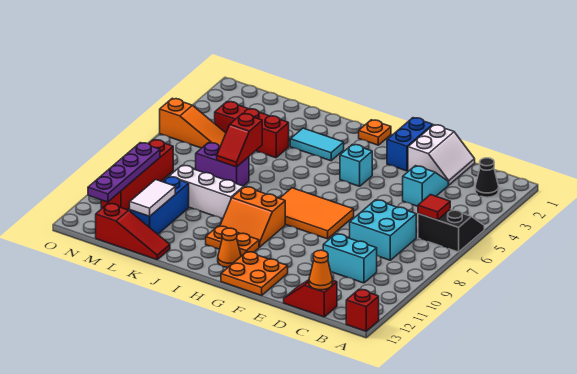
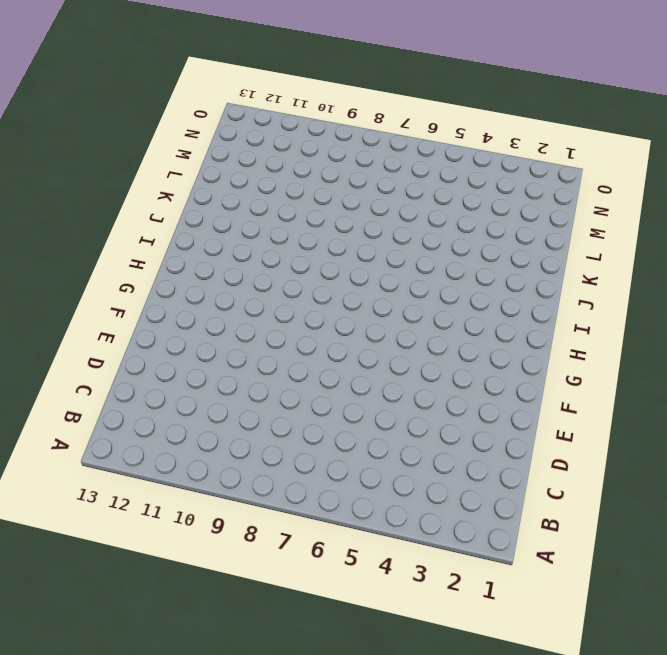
none -> black slope A5:B6 level 1 top 6
none -> red brick A13 level 1
none -> black cone B2 level 1

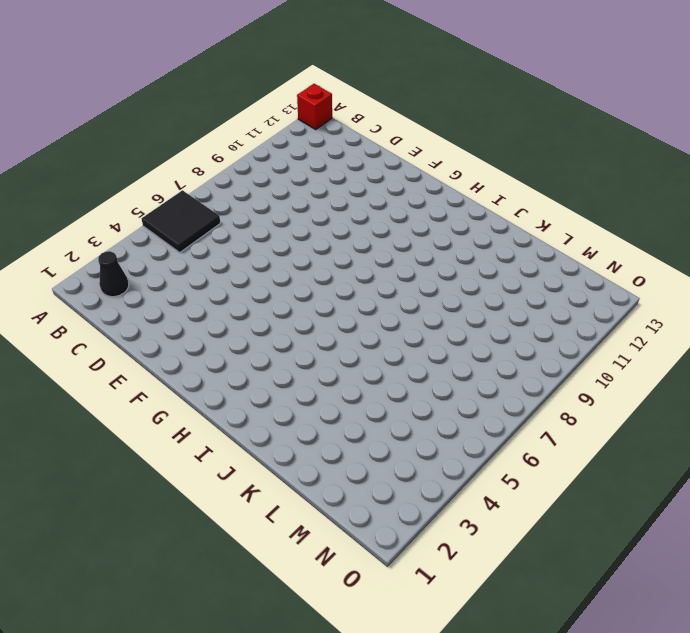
black tile A5:B6 level 1 -> black slope A5:B6 level 1 top 6
none -> cyan brick C7:D8 level 1
none -> cyan brick C10:D10 level 1
none -> red slope C13:D13 level 1 top C

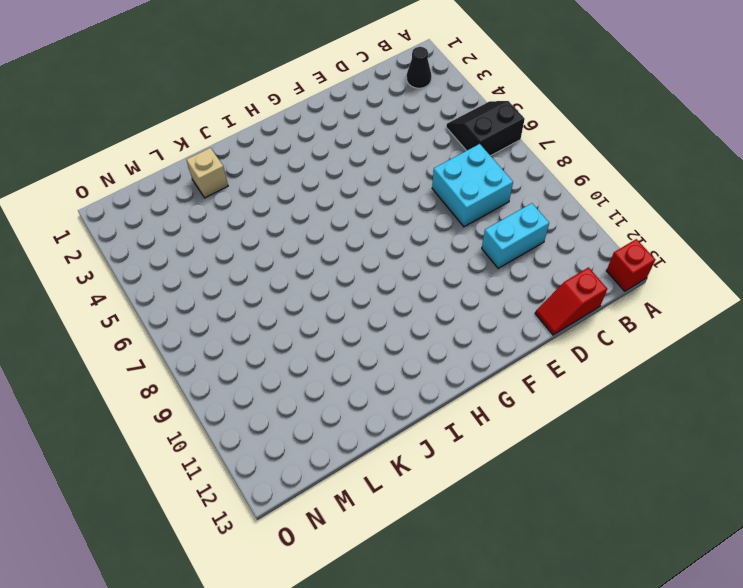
tan brick K2 level 1 -> none
none -> white slope D1:E2 level 1 top E
none -> cyan slope D3:D4 level 1 top 4
none -> blue brick F1:F2 level 1

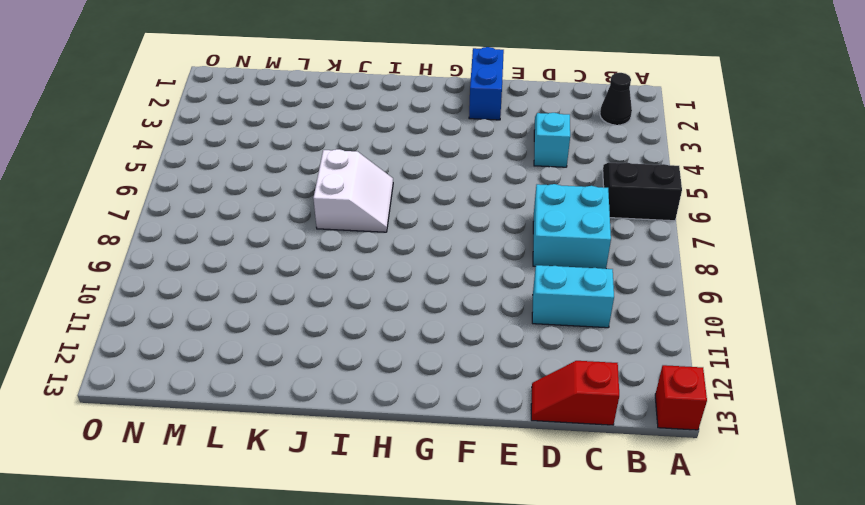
white slope I6:J7 level 1 top J -> white slope D1:E2 level 1 top E
none -> orange tile F7:H8 level 1
none -> orange plate F12:G13 level 1
none -> cyan brick G4 level 1

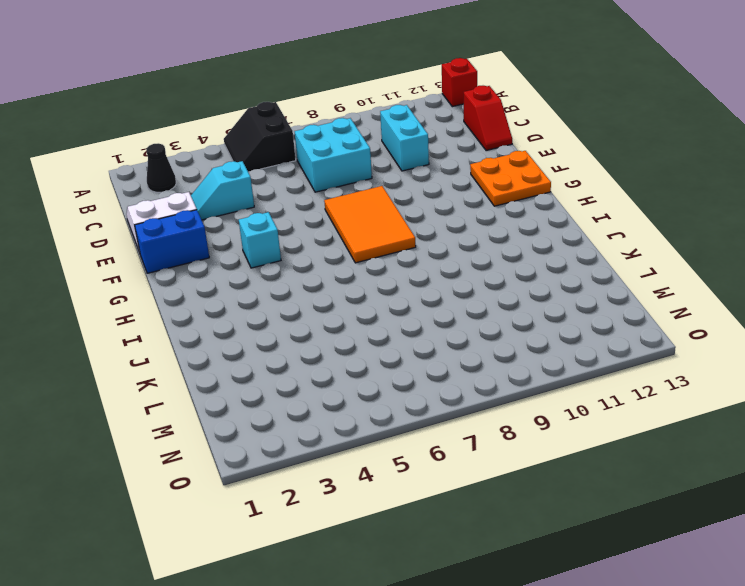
none -> orange plate H1 level 1
none -> orange slope H9:I10 level 1 top 9
none -> orange plate H11:I11 level 1

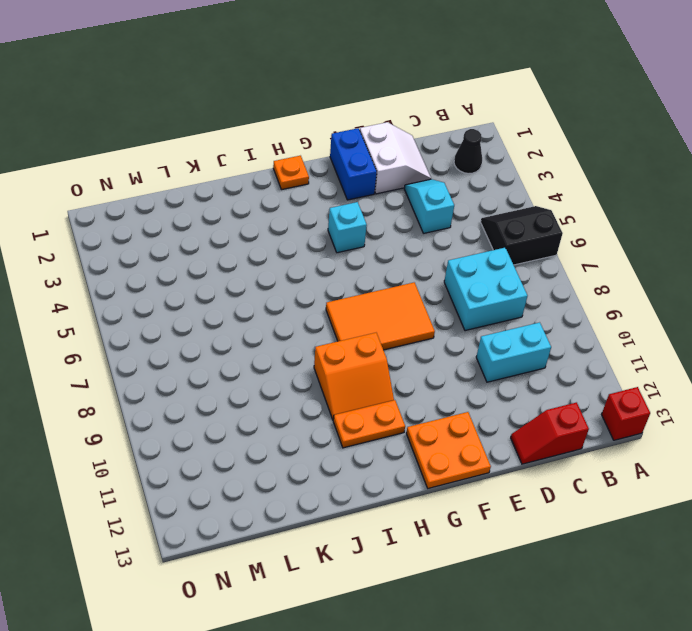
none -> orange cone H12 level 1
none -> cyan tile I3:J3 level 1
none -> white brick J9:L9 level 1

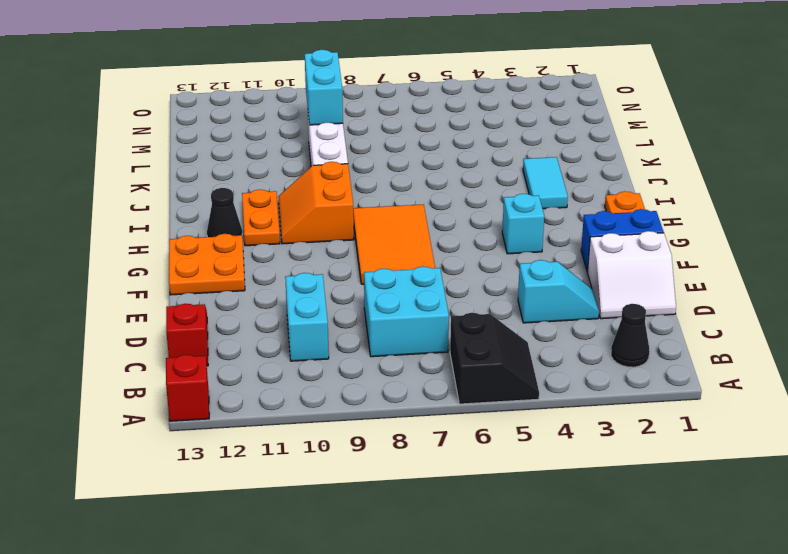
black cone H12 level 1 -> orange cone H12 level 1
cyan brick L9:M9 level 2 -> none
none -> red brick K4:M4 level 1
none -> purple brick K7:L7 level 1
none -> red slope K13:M13 level 1 top M

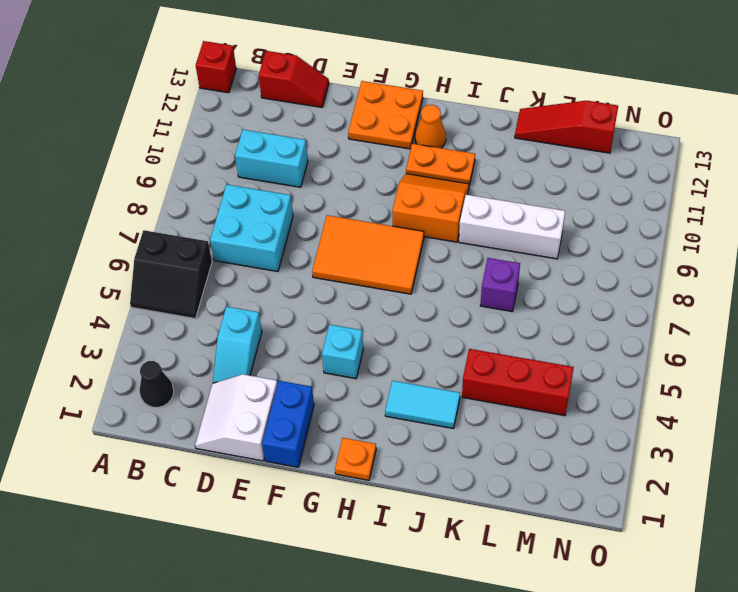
purple brick K7 level 1 -> purple brick K7:L7 level 1
none -> blue brick L10:L12 level 1
none -> orange slope M5:O5 level 1 top O
none -> red brick N8:N11 level 1

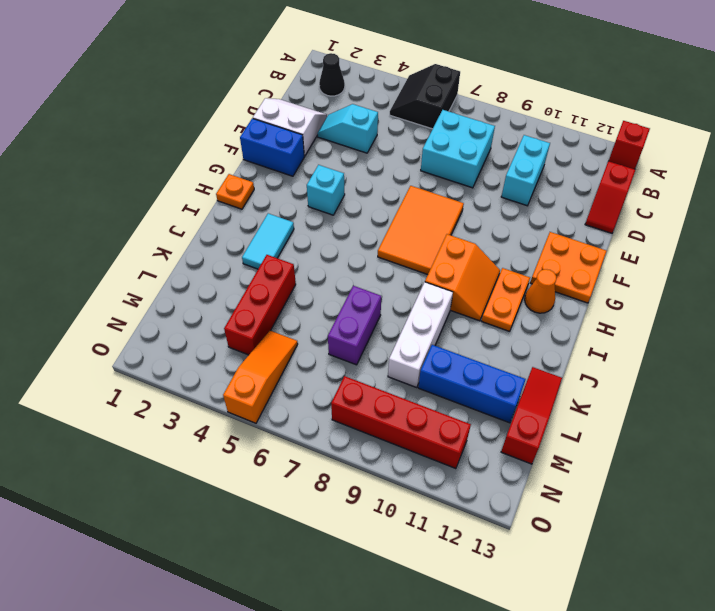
none -> red tile B6 level 2
none -> orange cone C13 level 2
none -> red slope K6:K7 level 2 top 6

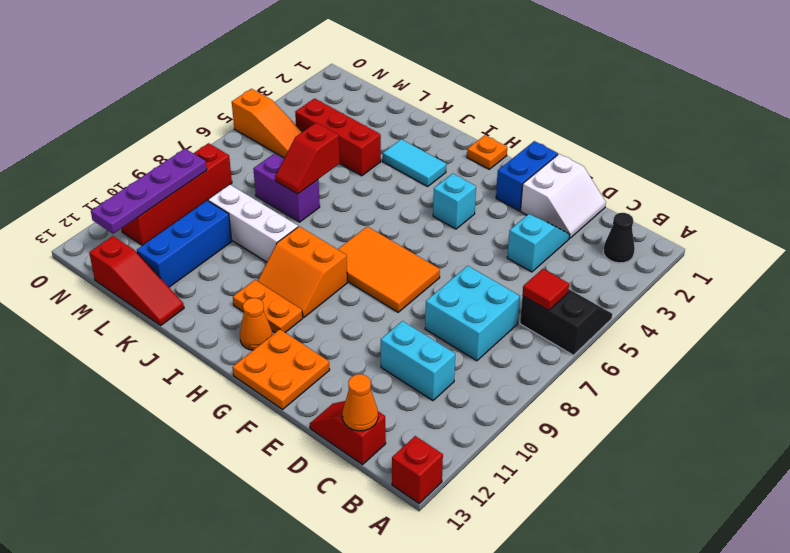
none -> white tile L11:L12 level 2

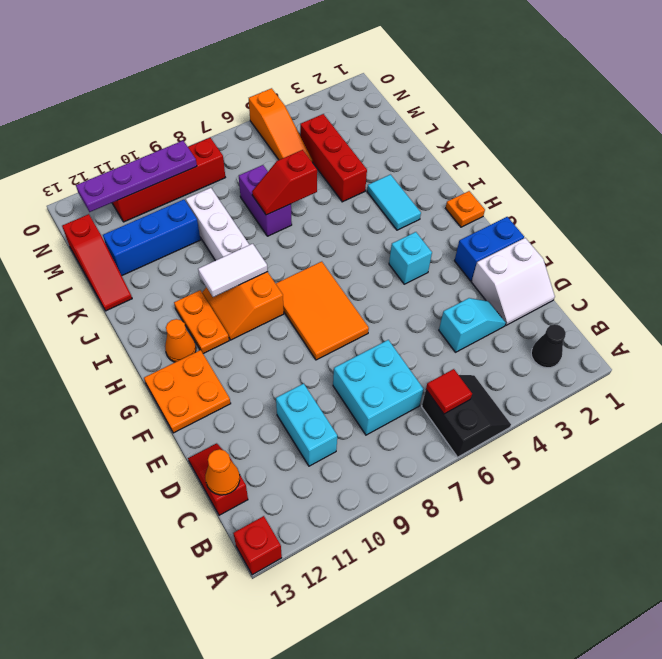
white tile I9:I10 level 2 -> white tile L11:L12 level 2

